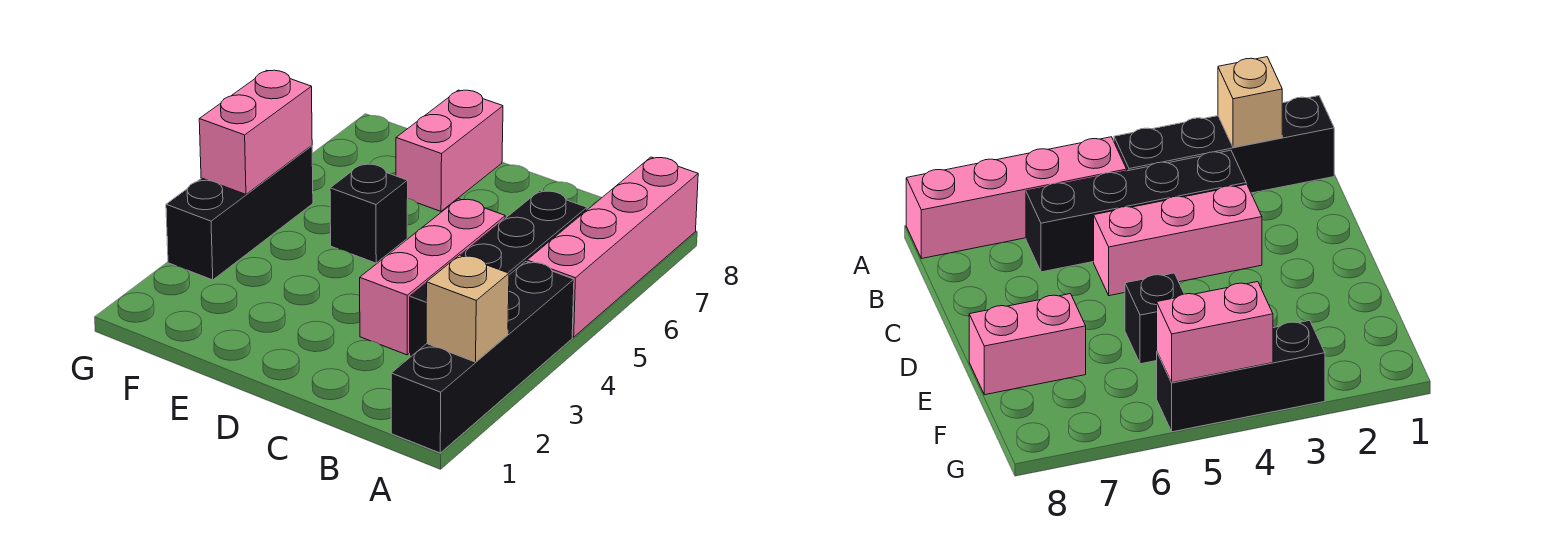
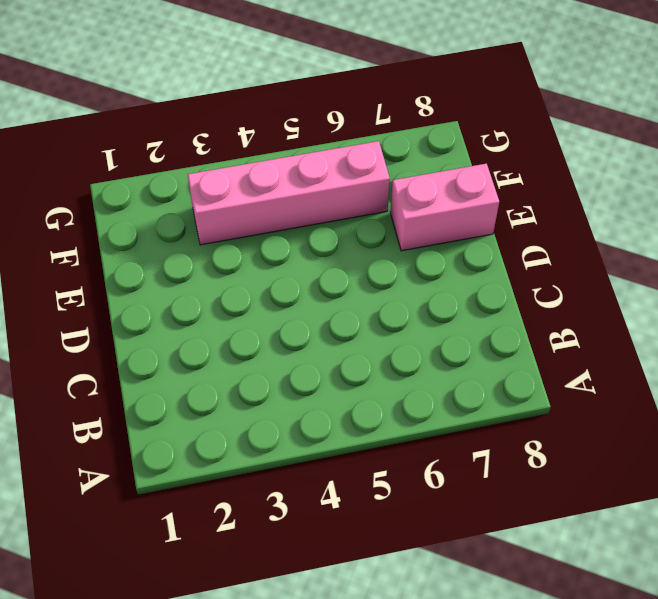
pink brick F3:F6 level 1 -> pink brick A5:A8 level 1
none -> black brick A1:A4 level 1
none -> black brick B3:B6 level 1

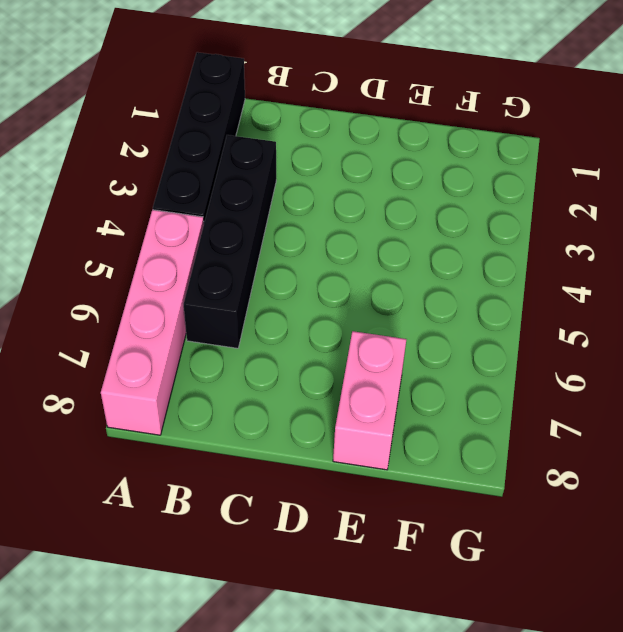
none -> pink brick C3:C5 level 1
none -> black brick E5 level 1

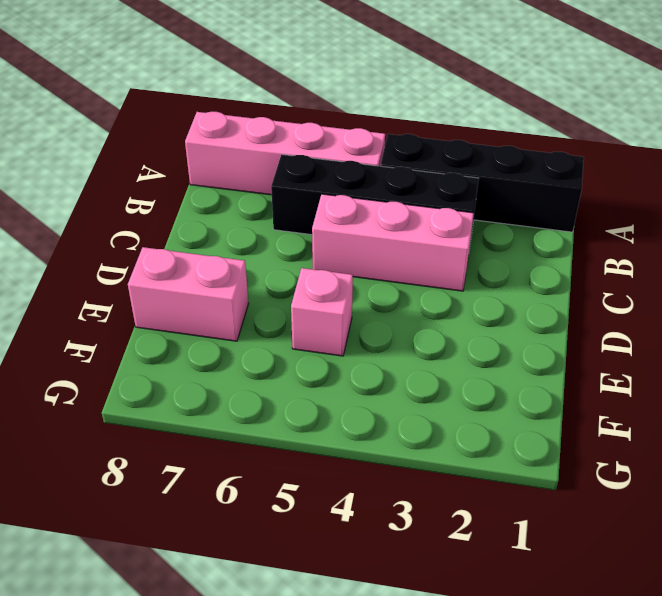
pink brick E5 level 1 -> black brick E5 level 1
none -> black brick G3:G5 level 1
none -> tan brick A2 level 2

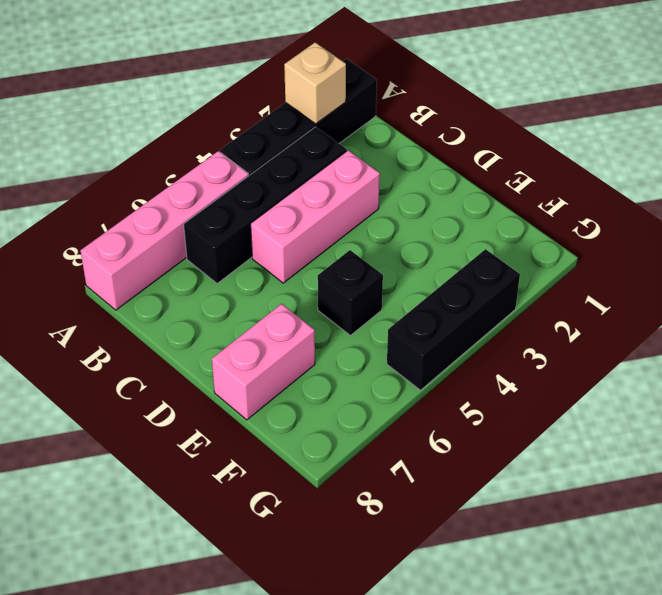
none -> pink brick G4:G5 level 2

